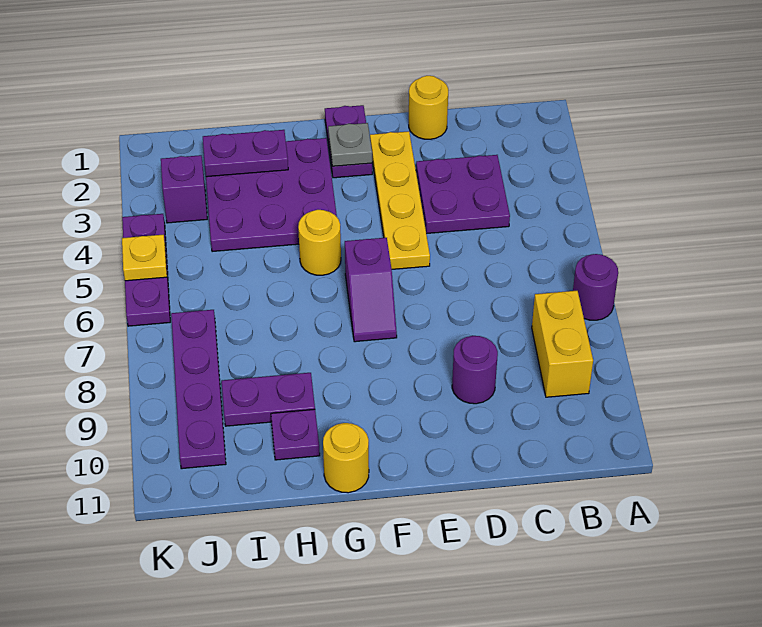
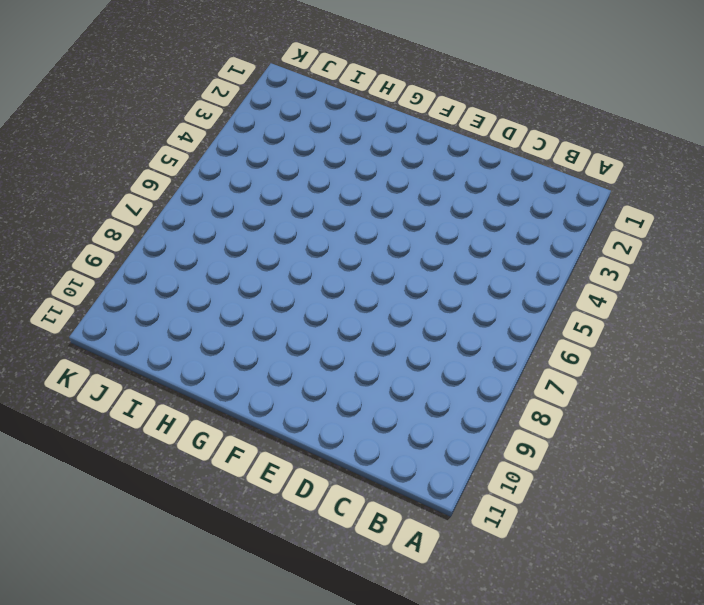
none -> purple round brick A7 level 1
none -> yellow brick B8:B9 level 1
none -> purple plate C3:D4 level 1

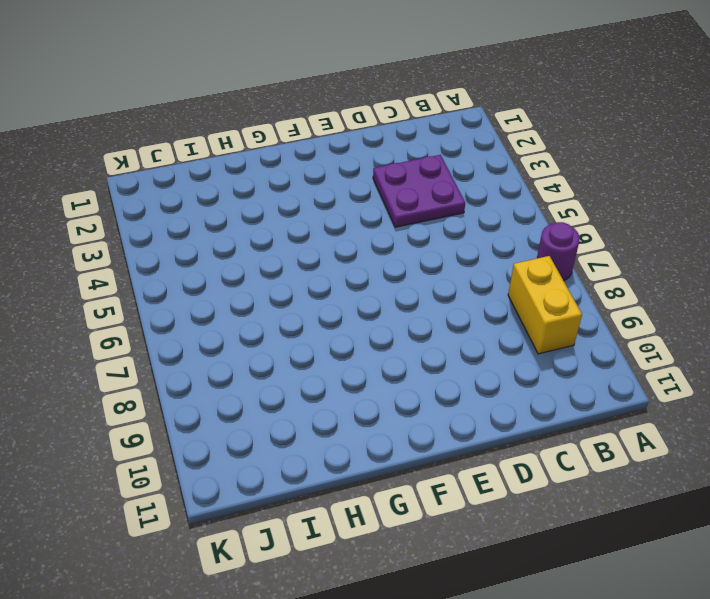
none -> yellow round brick D1 level 1
none -> purple round brick D9 level 1
none -> yellow plate E2:E5 level 1

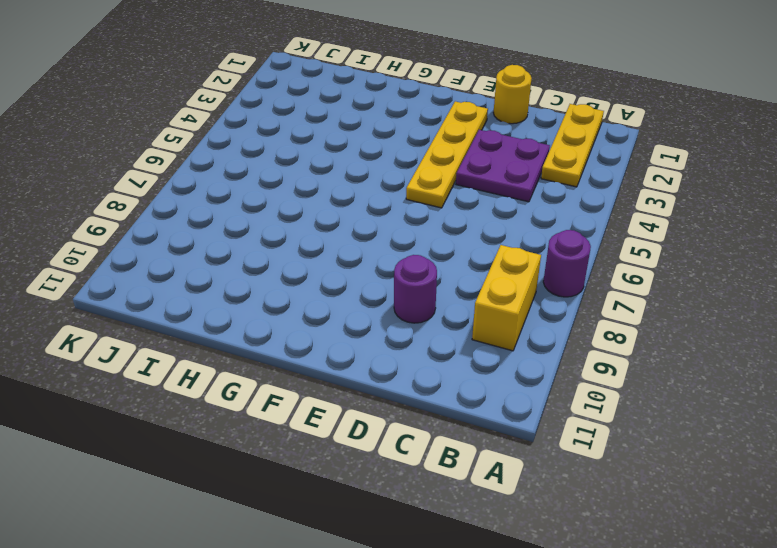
yellow plate B1:B3 level 1 -> none
none -> purple plate F1:F2 level 1
none -> purple slope F6:F7 level 1 top 6
none -> purple plate G2:I4 level 1

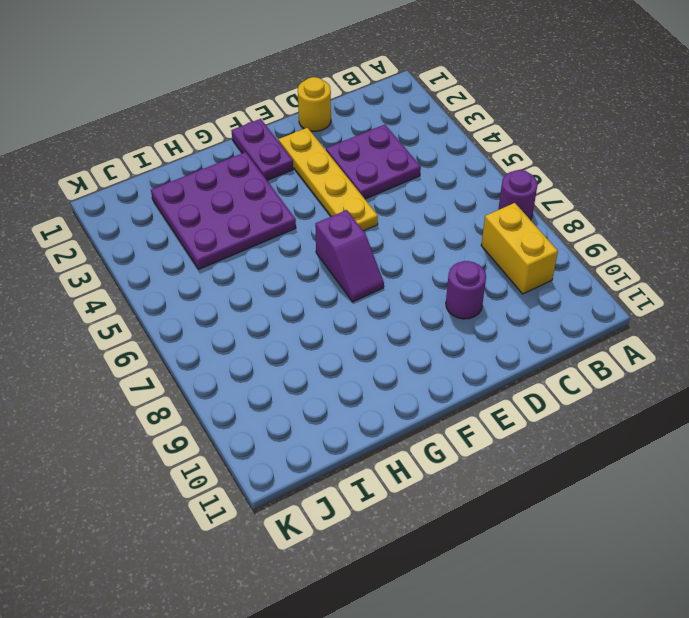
none -> yellow round brick G5 level 1
none -> yellow round brick G11 level 1
none -> purple plate H9:I9 level 1

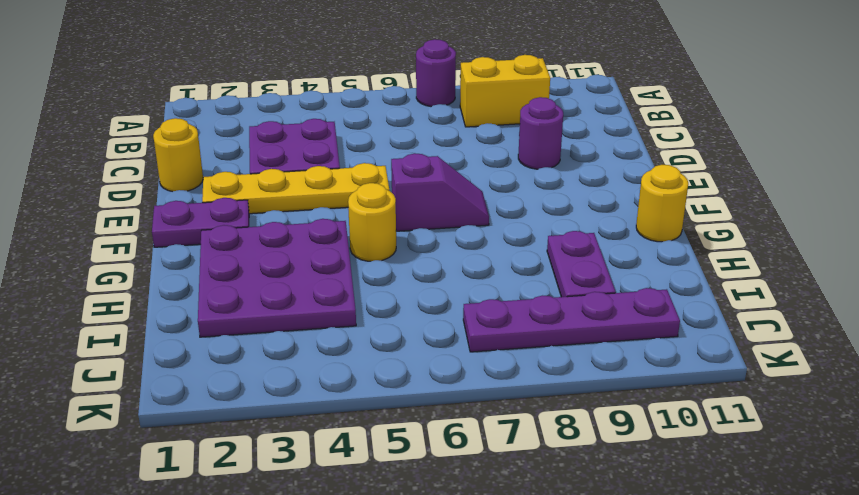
none -> purple plate H10 level 1
none -> purple brick J3 level 1
none -> purple plate K4:K6 level 1

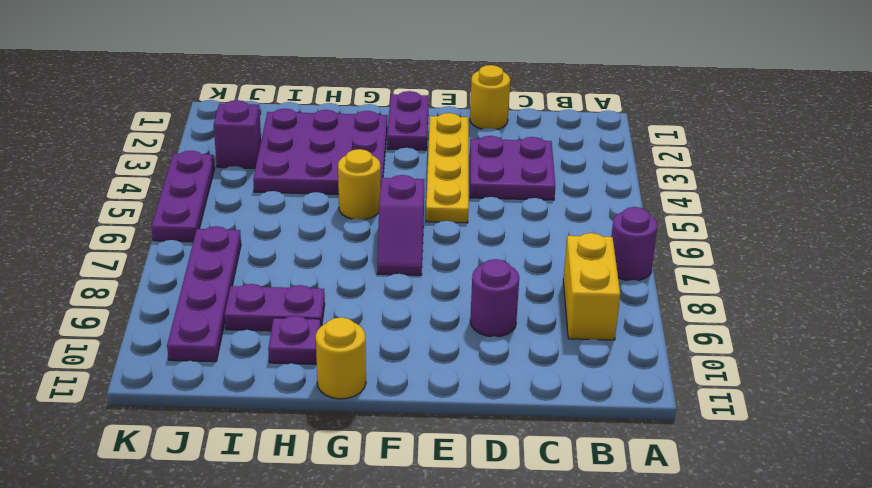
none -> grey plate F2 level 2
none -> purple plate H2:I2 level 2
none -> yellow plate K5 level 2

